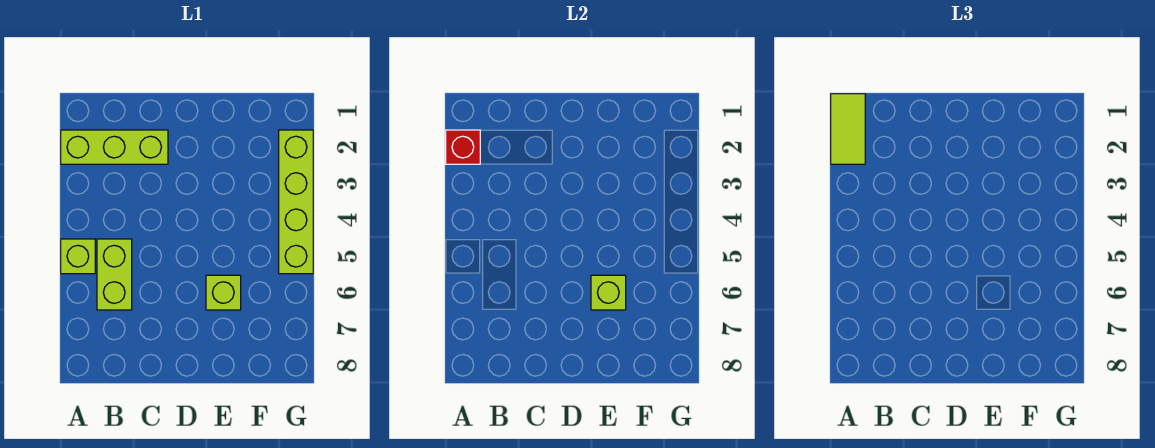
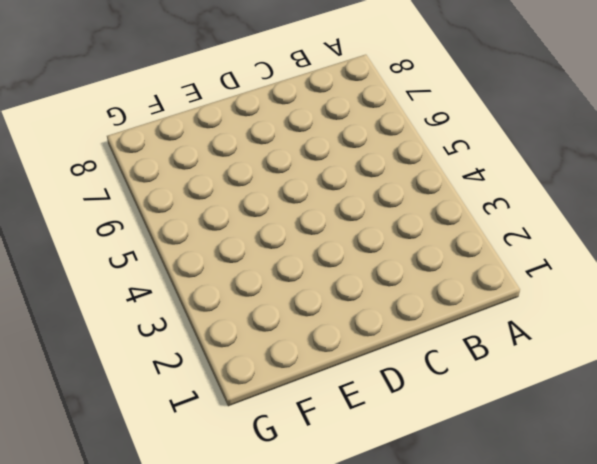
none -> lime brick A2:C2 level 1
none -> lime brick A5 level 1

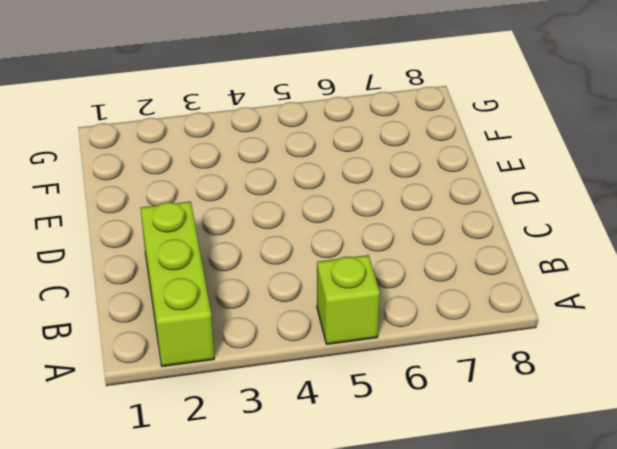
none -> lime brick B5:B6 level 1
none -> lime brick E6 level 1

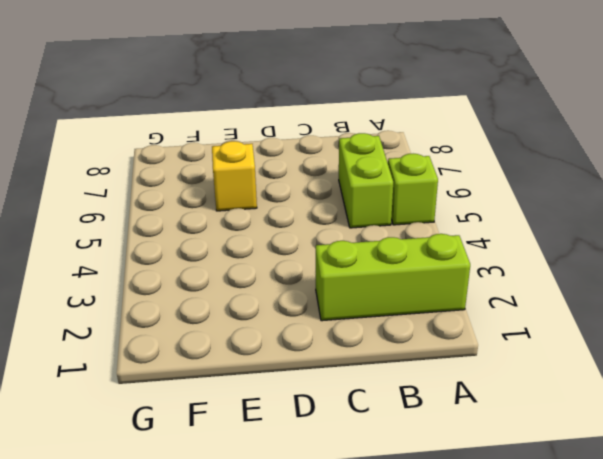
yellow brick E6 level 1 -> lime brick E6 level 1
none -> lime brick G2:G5 level 1
none -> red brick A2 level 2

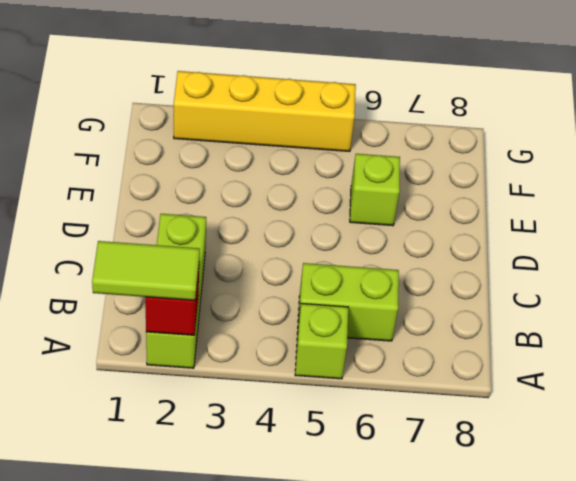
yellow brick G2:G5 level 1 -> lime brick G2:G5 level 1
none -> lime brick E6 level 2

